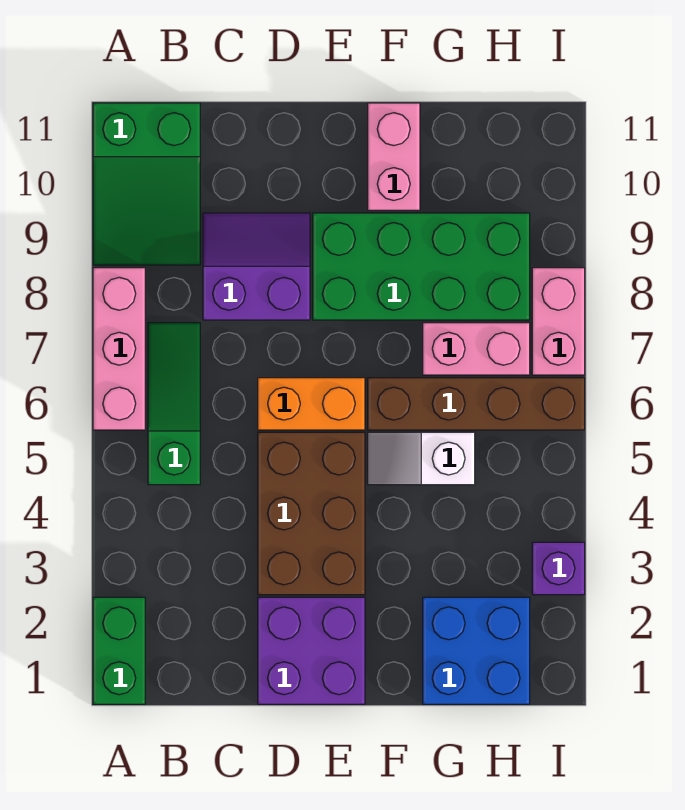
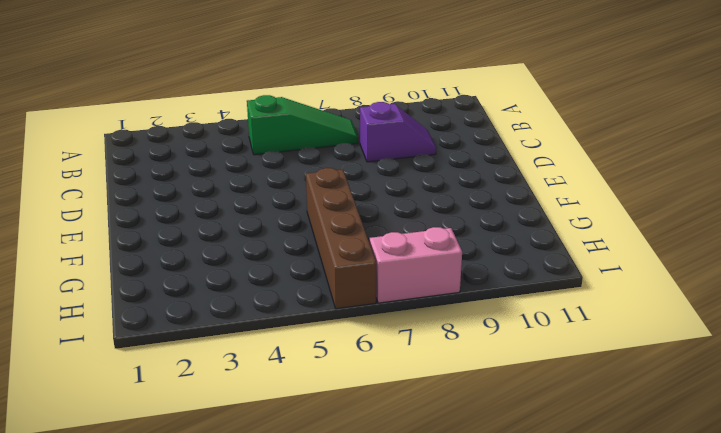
purple slope C8:C9 level 1 top 8 -> purple slope C8:D9 level 1 top 8
none -> green brick A1:A2 level 1
none -> pink brick A6:A8 level 1
none -> green slope A9:B11 level 1 top 11

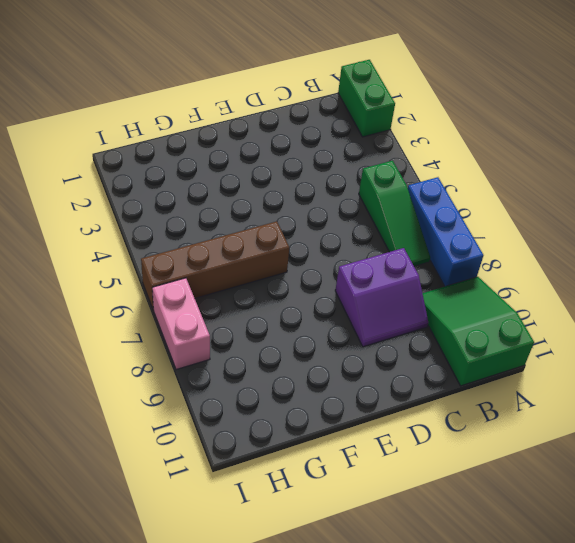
blue brick A6:A8 level 1 -> pink brick A6:A8 level 1
none -> purple brick D1:E2 level 1
none -> brown brick D3:E5 level 1
none -> orange brick D6:E6 level 1

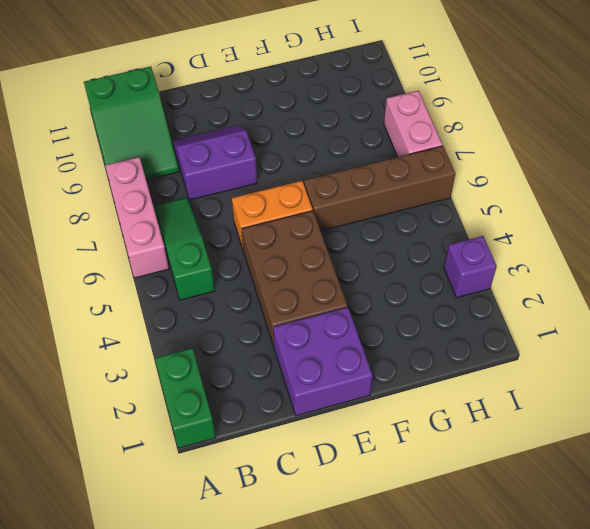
none -> green brick E8:H9 level 1
none -> white slope F5:G5 level 1 top G
none -> pink brick F10:F11 level 1

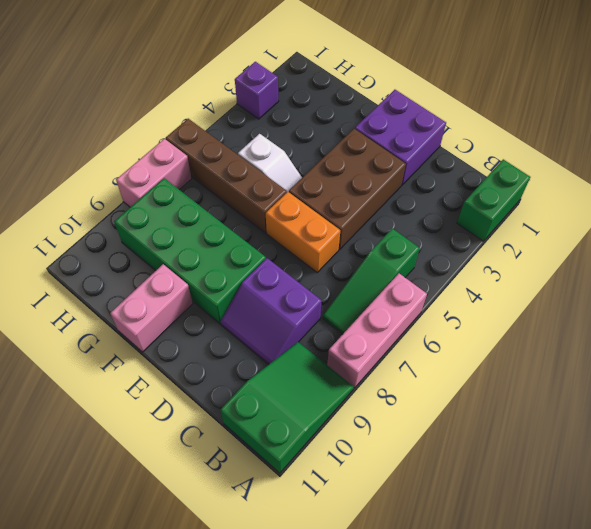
none -> blue brick G1:H2 level 1
none -> pink brick G7:H7 level 1

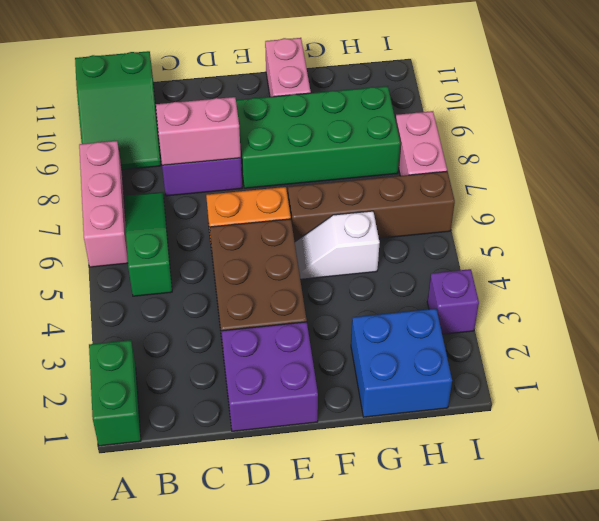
pink brick C8:D8 level 2 -> pink brick G7:H7 level 1

